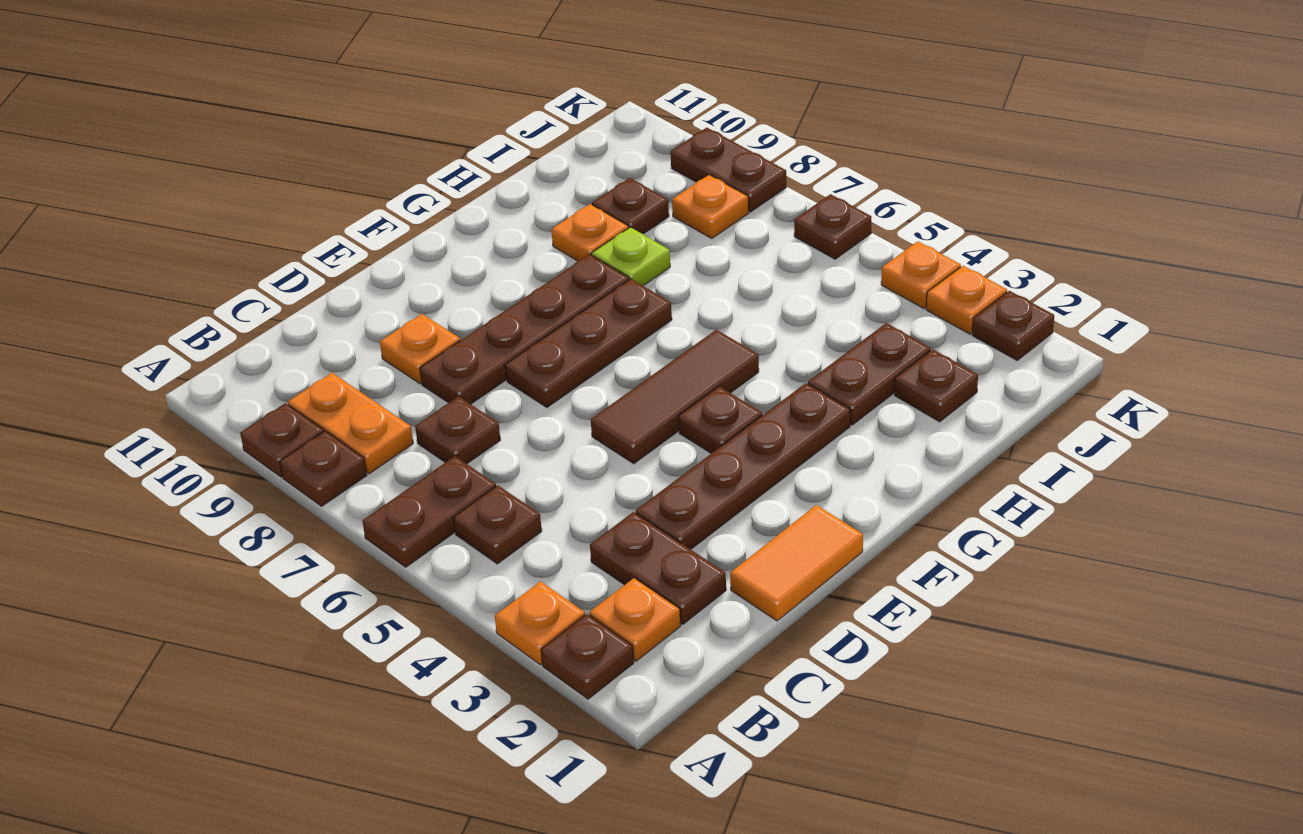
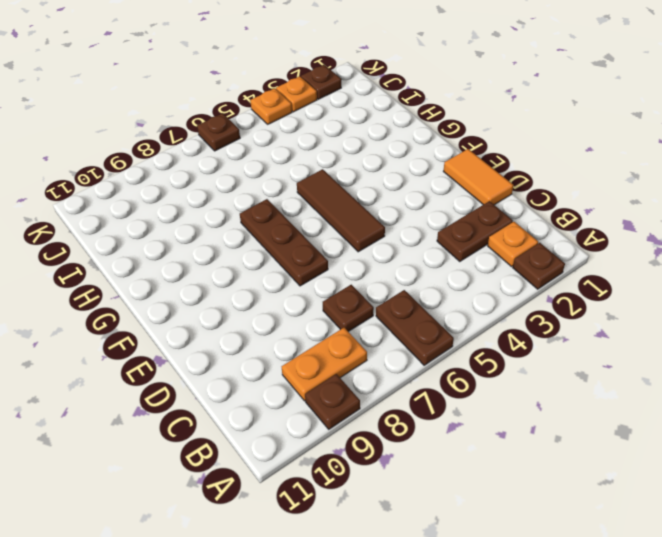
none -> orange plate A3 level 1
none -> brown plate A8 level 1
none -> brown plate B5 level 1

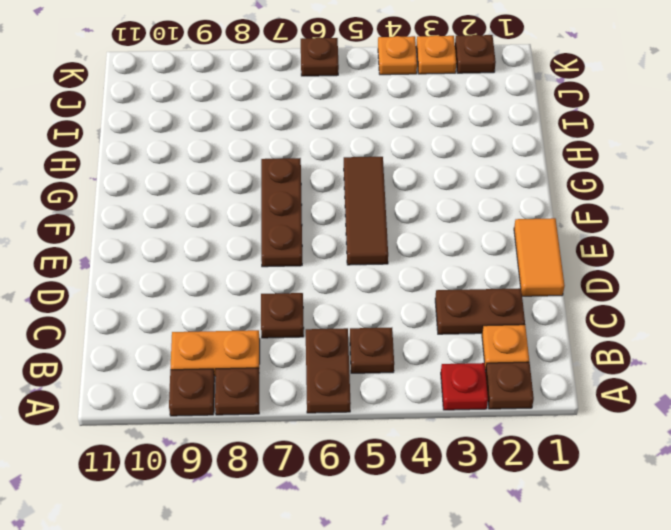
red plate A3 level 1 -> orange plate A3 level 1
none -> brown plate D3:G3 level 1
none -> brown plate D8:G8 level 1
none -> orange plate D9 level 1

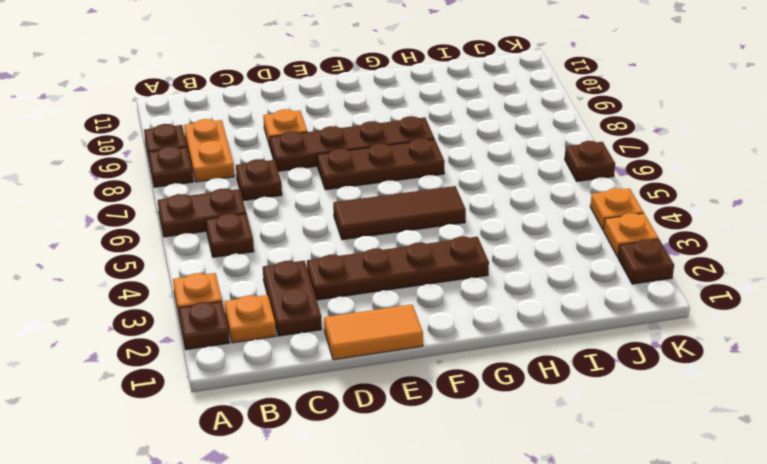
none -> brown plate F4 level 1
none -> brown plate H3:I3 level 1
none -> lime plate H8 level 1

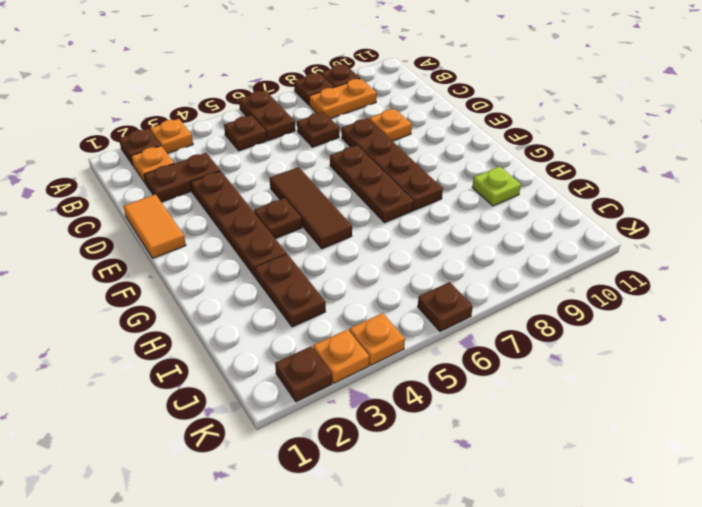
lime plate H10 level 1 -> lime plate H8 level 1
none -> orange plate H9 level 1
none -> brown plate I2 level 1
none -> brown plate I9 level 1

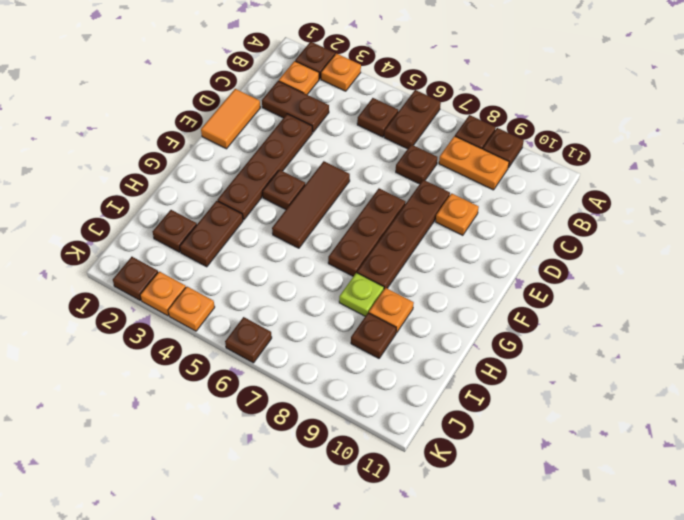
none -> orange plate J8 level 1
none -> brown plate K8:K9 level 1

